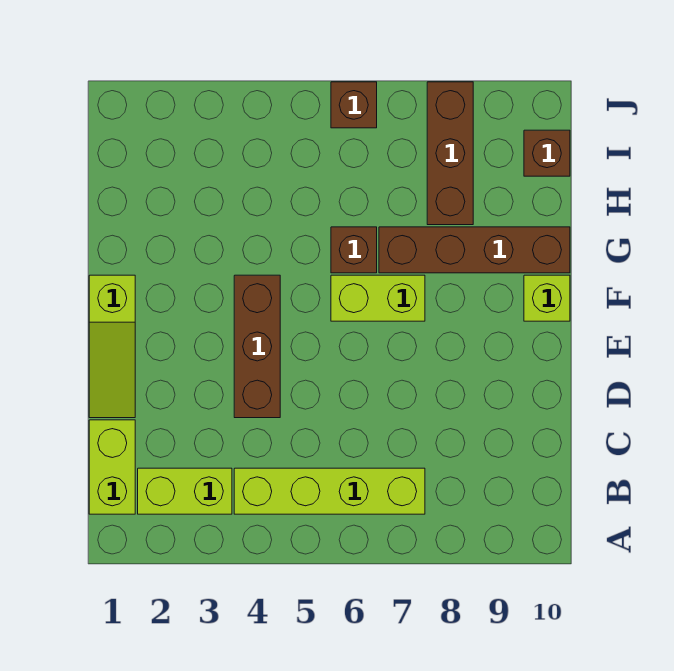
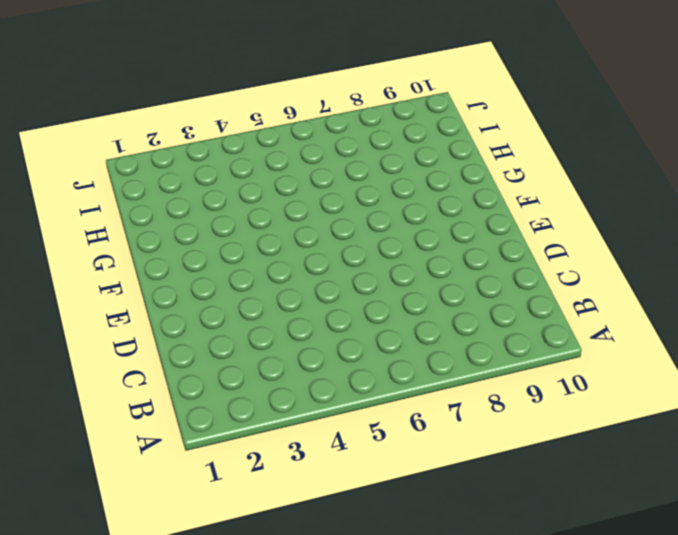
none -> lime brick B1:C1 level 1
none -> lime brick B2:B3 level 1
none -> lime brick B4:B7 level 1

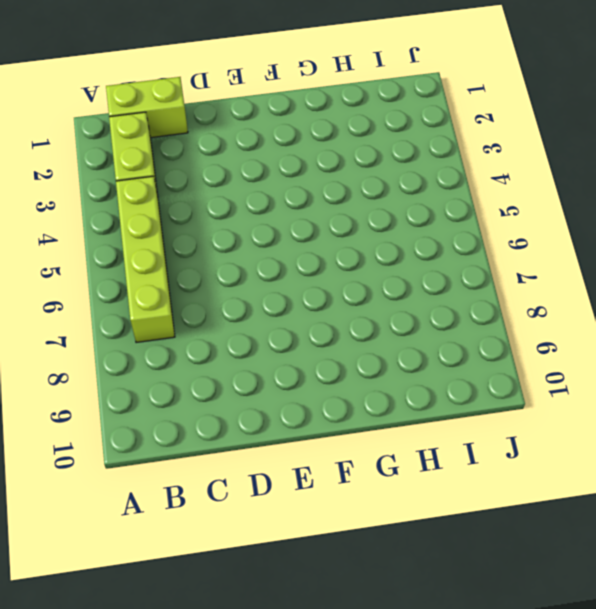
none -> lime slope D1:F1 level 1 top F
none -> brown brick D4:F4 level 1
none -> lime brick F6:F7 level 1

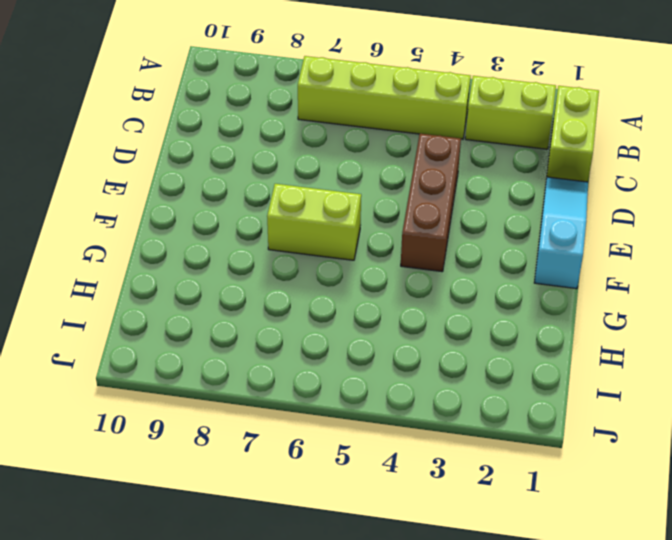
cyan slope D1:F1 level 1 top F -> lime slope D1:F1 level 1 top F
none -> lime brick F10 level 1
none -> brown brick G6 level 1
none -> brown brick G7:G10 level 1

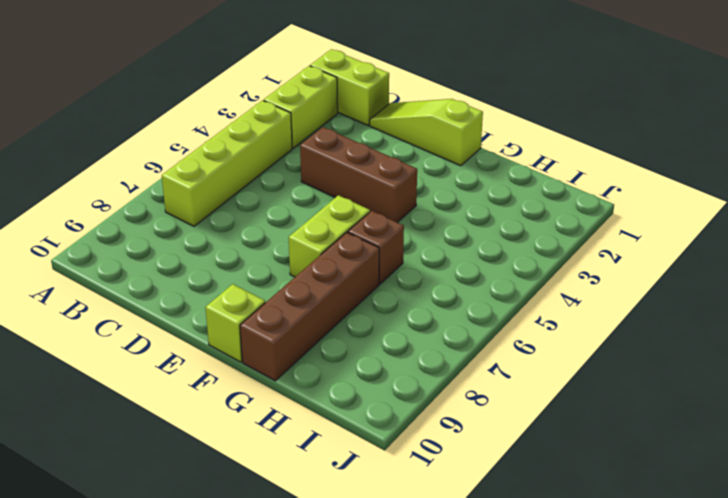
none -> brown brick H8:J8 level 1
none -> brown brick I10 level 1
none -> brown brick J6 level 1

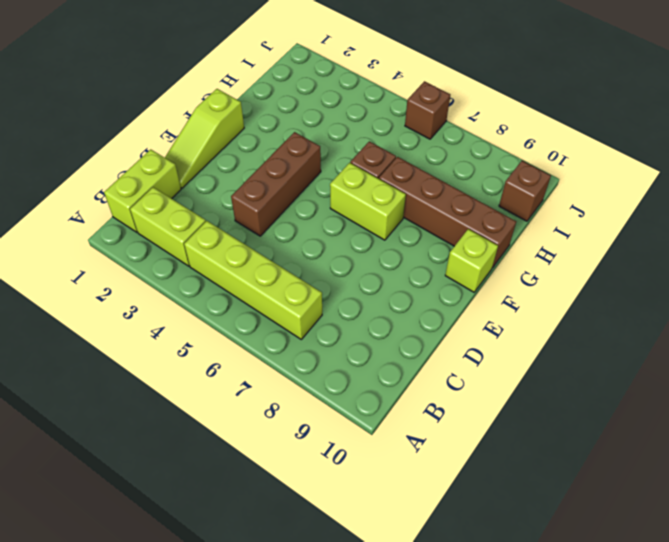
none -> brown brick H8:J8 level 1

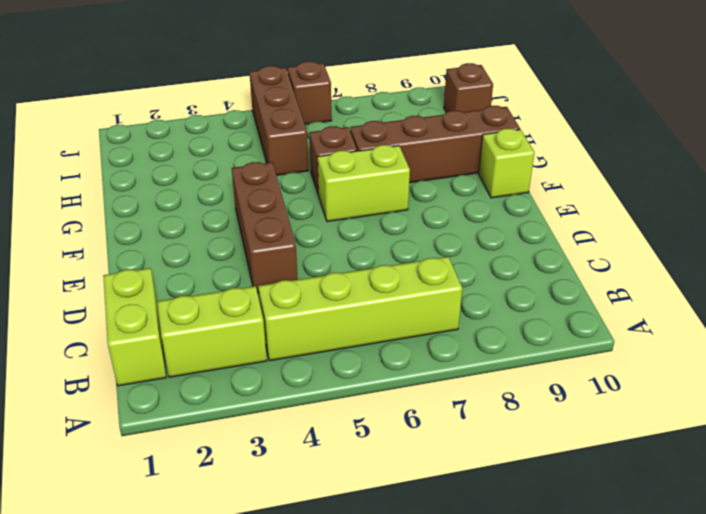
brown brick H5:J5 level 1 -> brown brick H8:J8 level 1
none -> lime slope D1:F1 level 1 top F

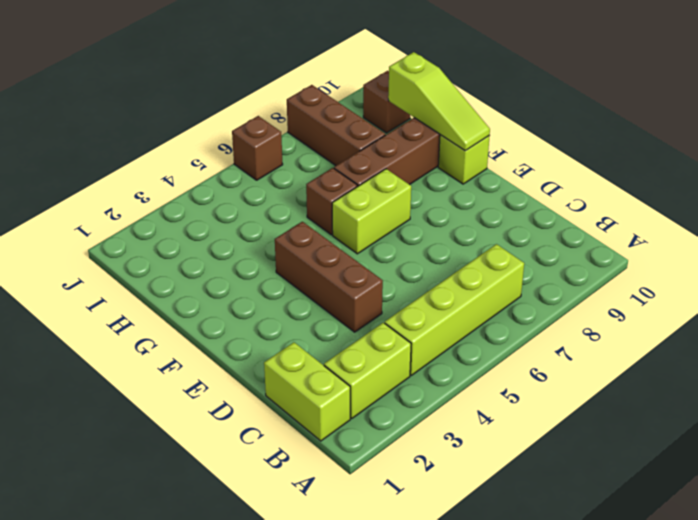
lime slope F10:H10 level 2 top H -> lime slope D1:F1 level 1 top F

